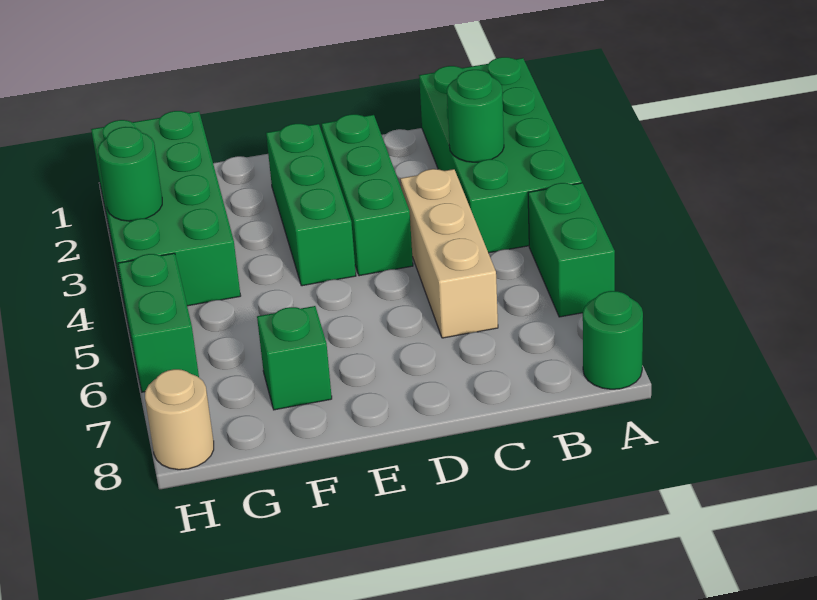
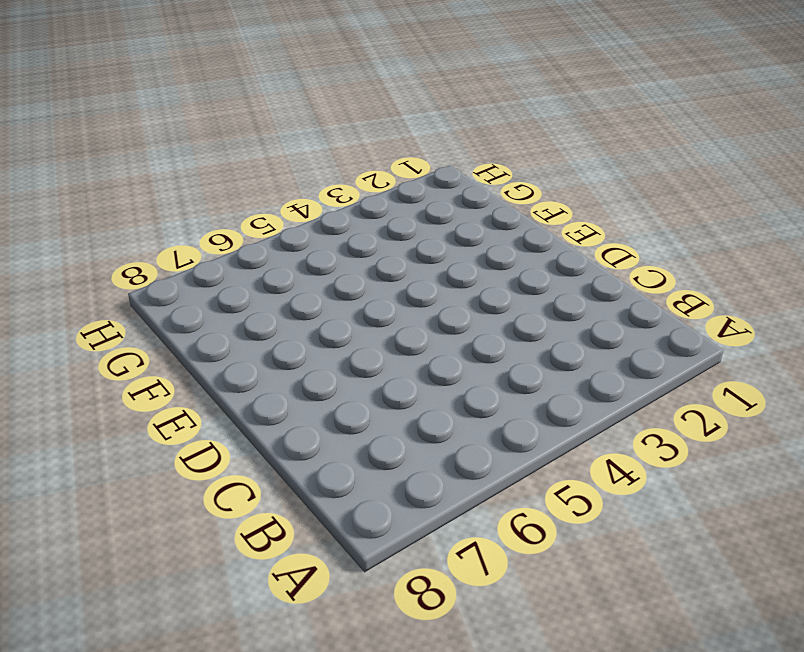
none -> green brick A1:B4 level 1
none -> green brick A5:A6 level 1
none -> green round brick A8 level 1

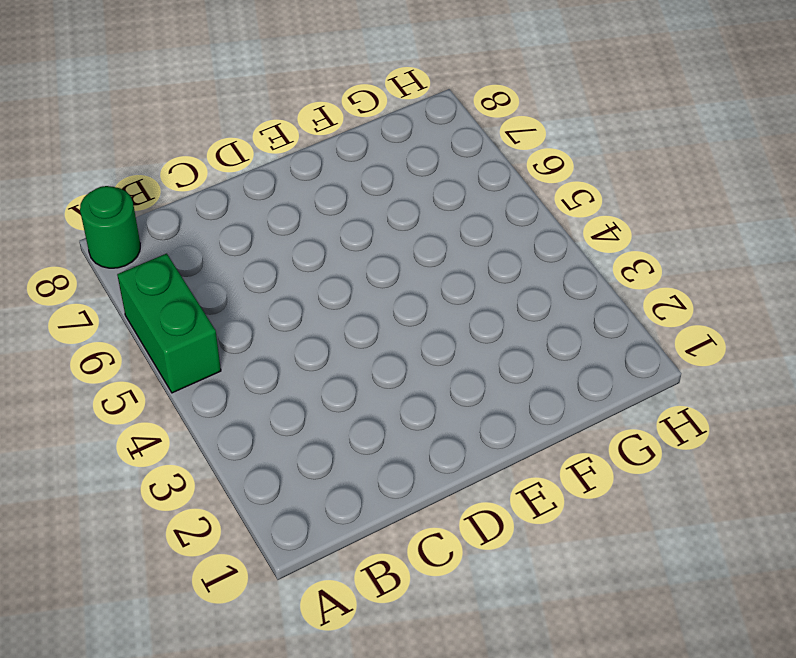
none -> green brick A1:B4 level 1
none -> tan brick C4:C6 level 1
none -> green brick D2:D4 level 1

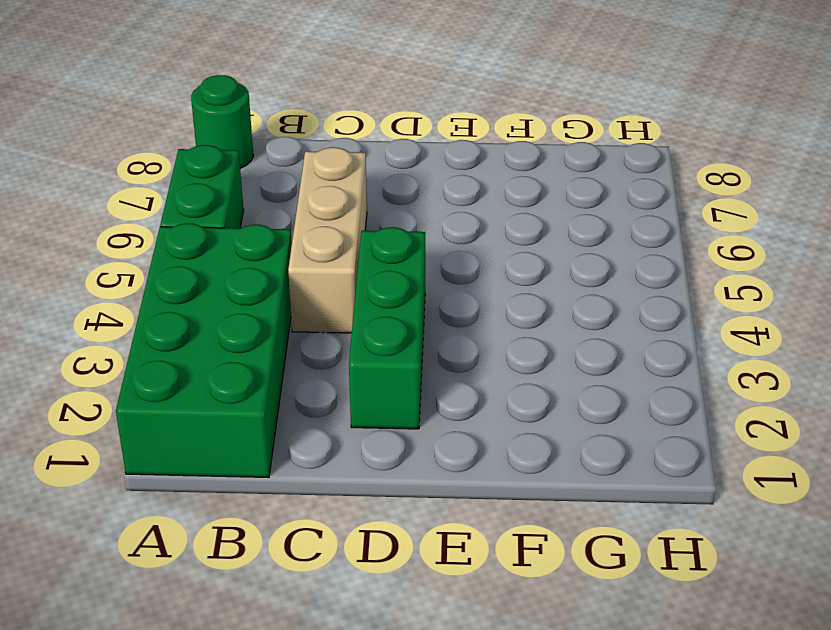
none -> green brick E2:E4 level 1
none -> green brick F7 level 1
none -> green brick G1:H4 level 1

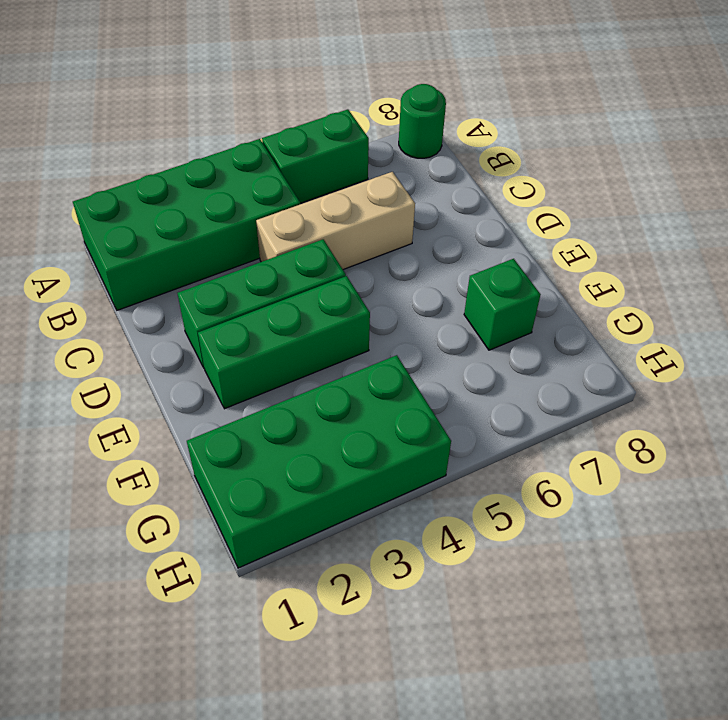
none -> green brick H5:H6 level 1
none -> tan round brick H8 level 1
none -> green round brick B3 level 2

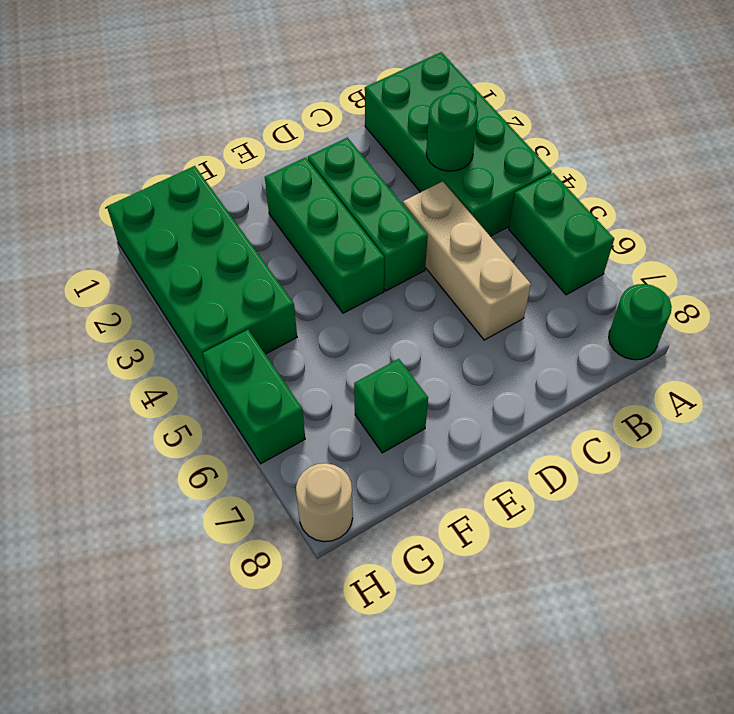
none -> green round brick H3 level 2

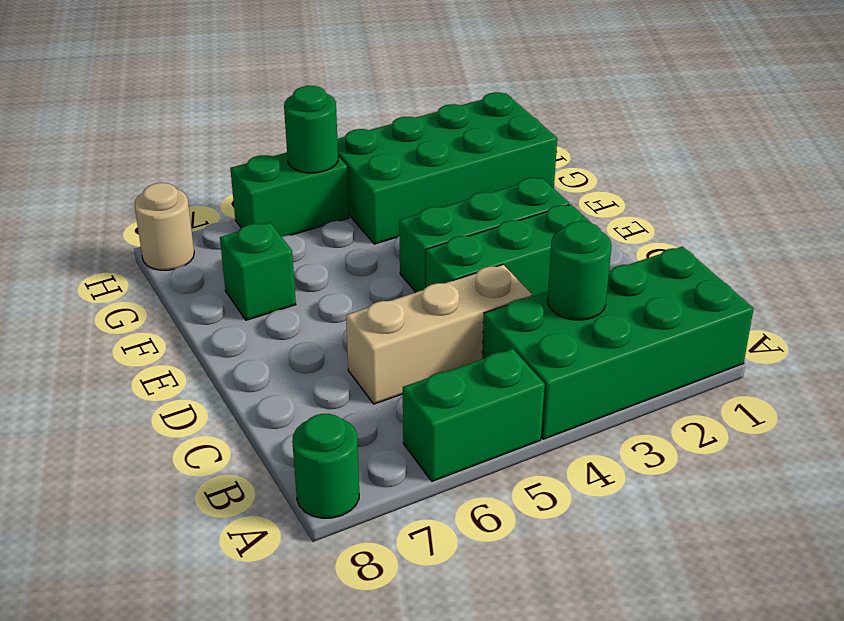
green round brick H5 level 2 -> green round brick H3 level 2

